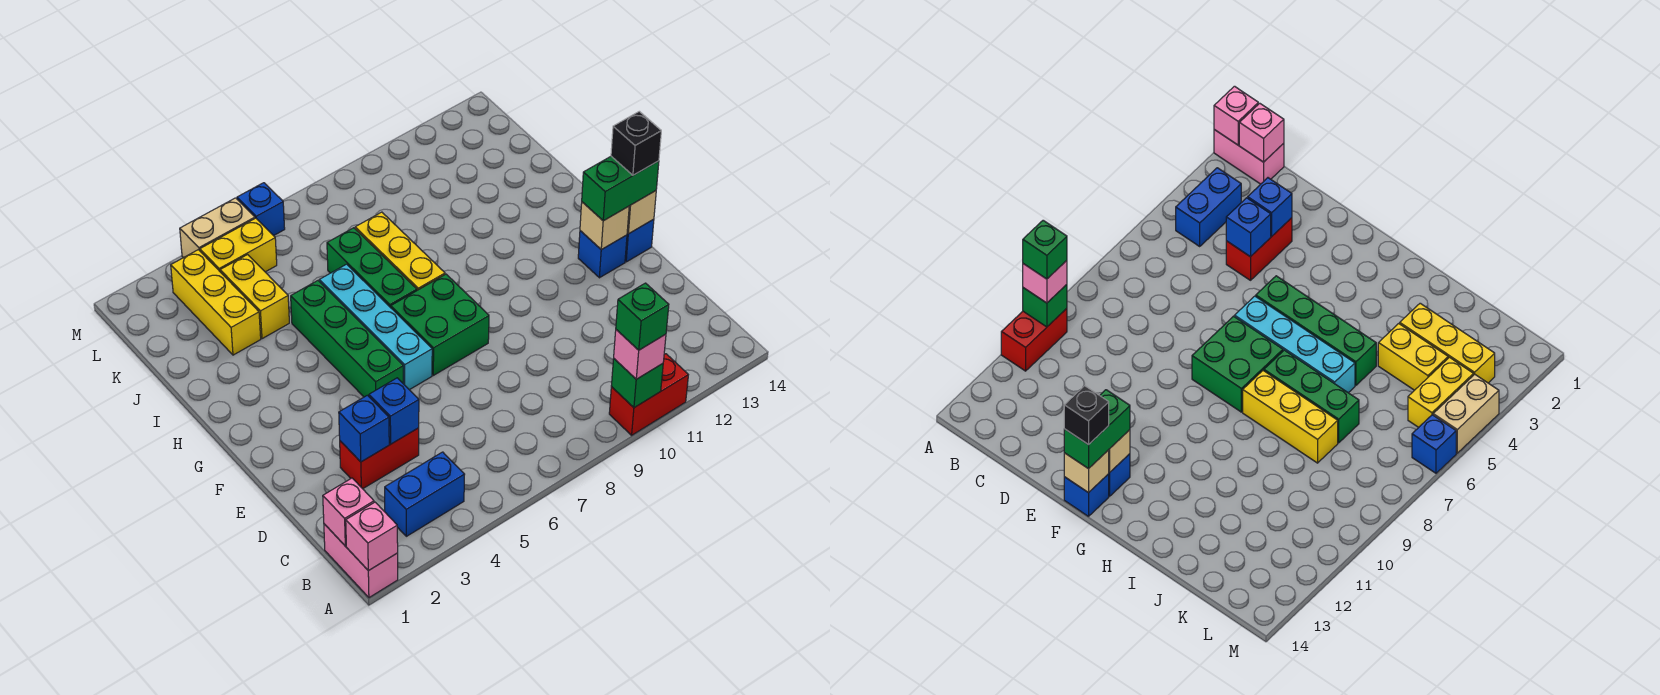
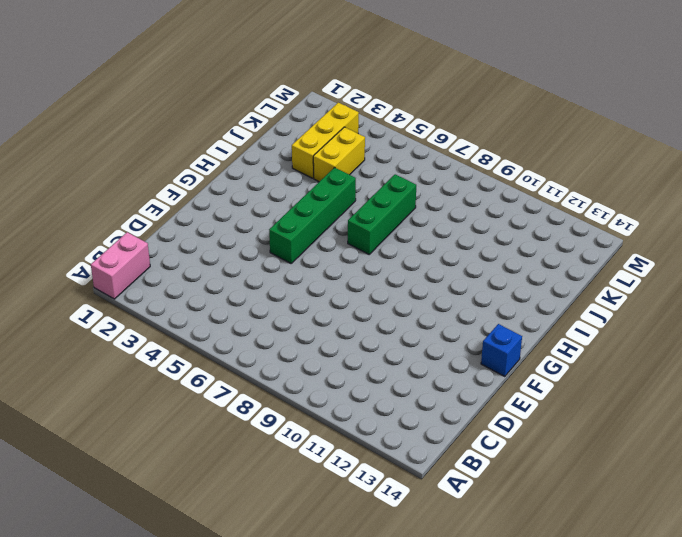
none -> red brick A10:A11 level 1
none -> blue brick B3:B4 level 1
none -> red brick D3:D4 level 1

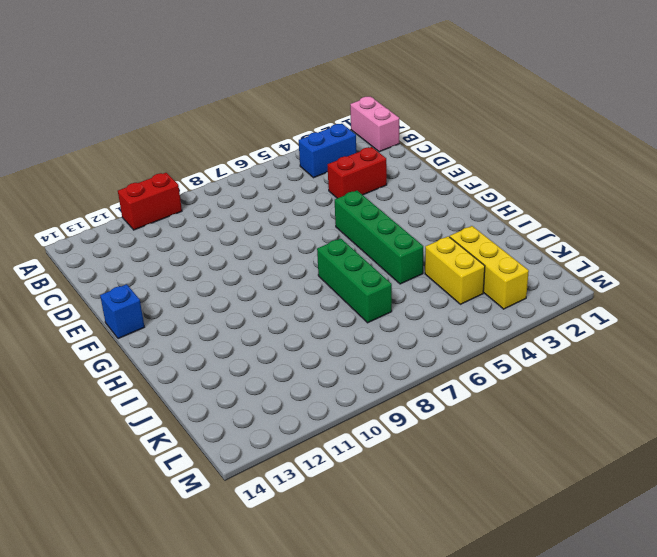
none -> cyan brick F6:I6 level 1
none -> green brick F7:G8 level 1
none -> blue brick F13 level 1

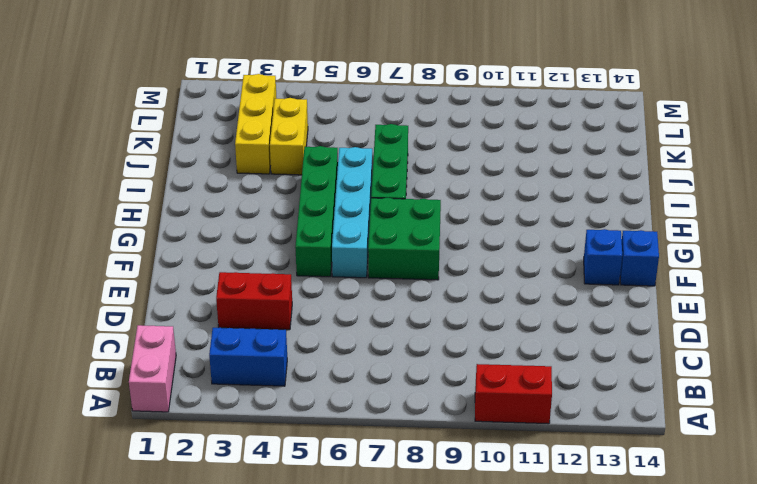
none -> yellow brick H8:J8 level 1
none -> yellow brick L4:L5 level 1
none -> tan brick M4:M5 level 1

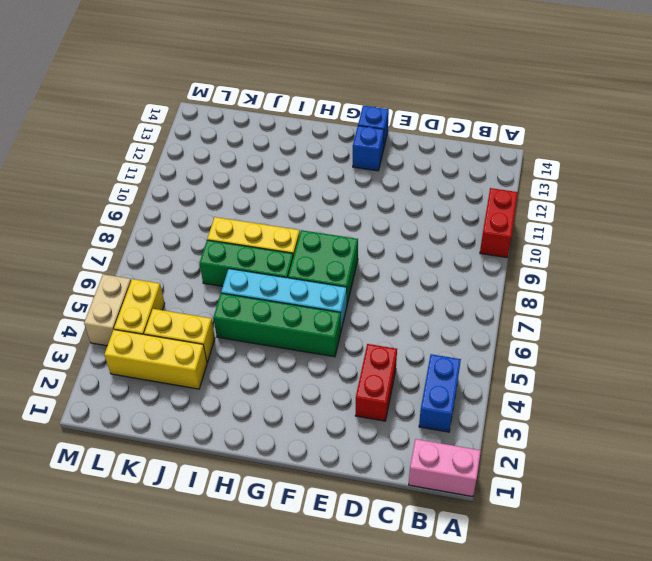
none -> blue brick M6 level 1
none -> pink brick A1 level 2
none -> green brick A10 level 2

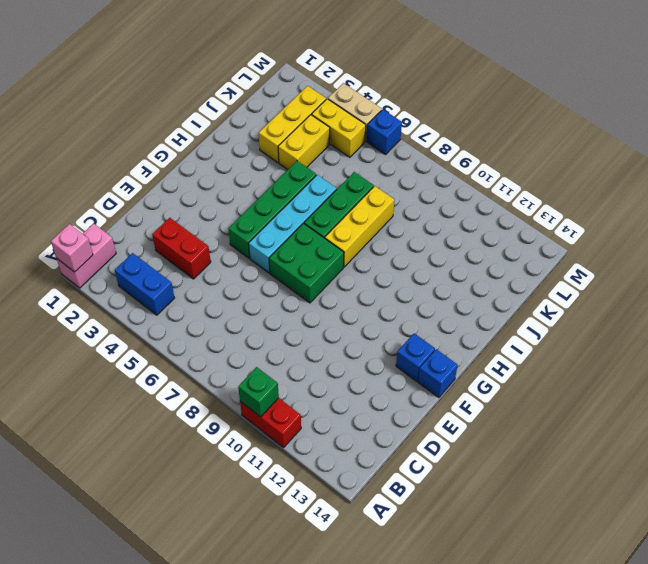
none -> pink brick B1 level 2
none -> blue brick D3 level 2
none -> blue brick D4 level 2

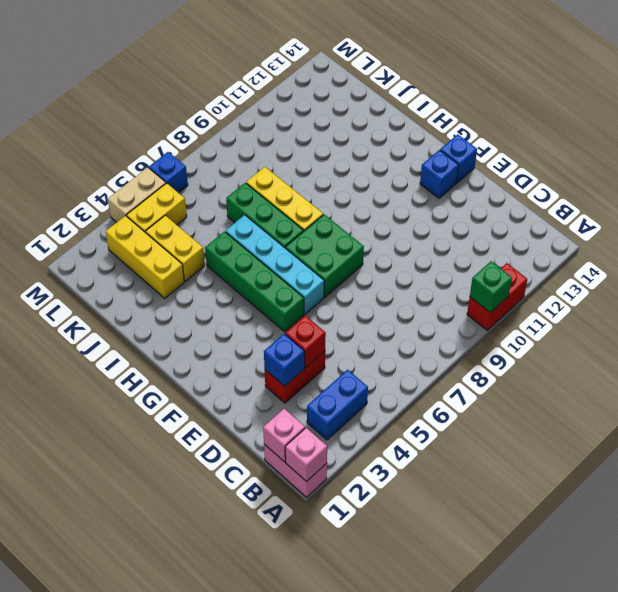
red brick D4 level 2 -> blue brick D4 level 2
none -> tan brick F13 level 2
none -> tan brick F14 level 2
none -> pink brick A10 level 3

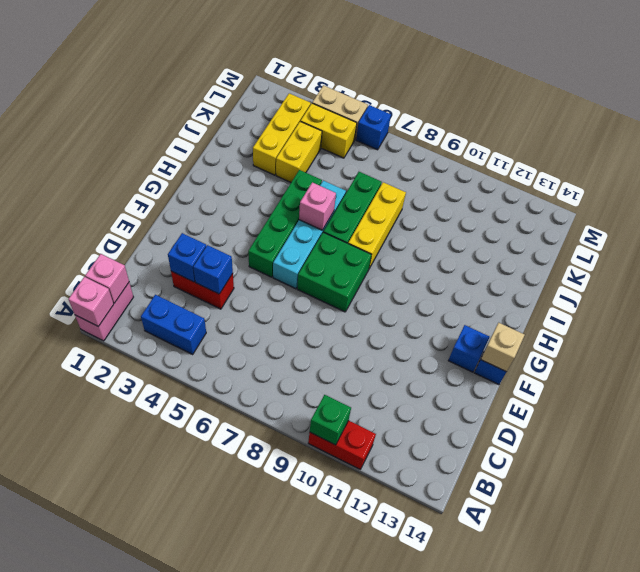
pink brick H6 level 2 -> pink brick A10 level 3
none -> tan brick F13 level 2
none -> green brick F13:F14 level 3
none -> green brick A10 level 4

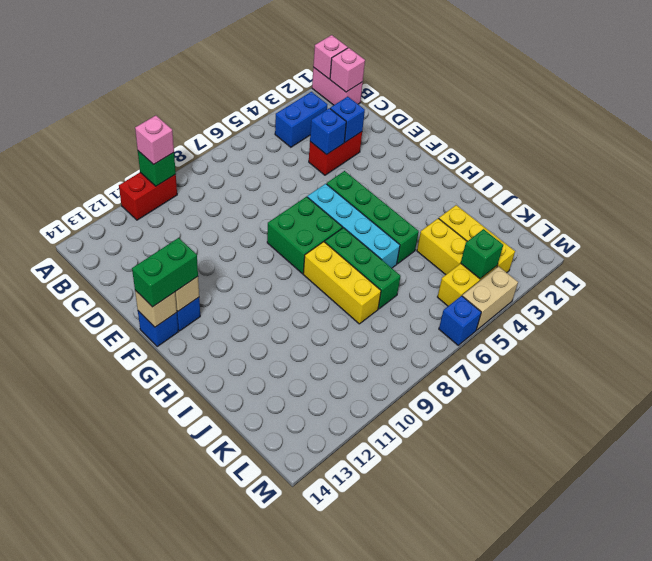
green brick L4 level 2 -> green brick A10 level 4
none -> black brick F14 level 4

